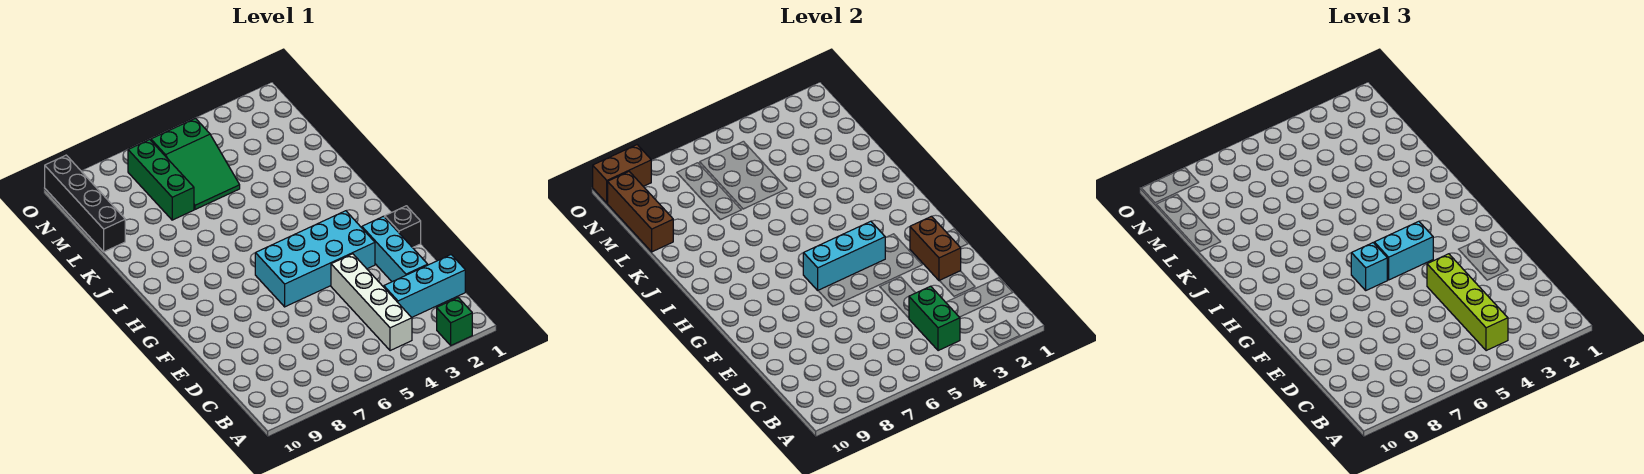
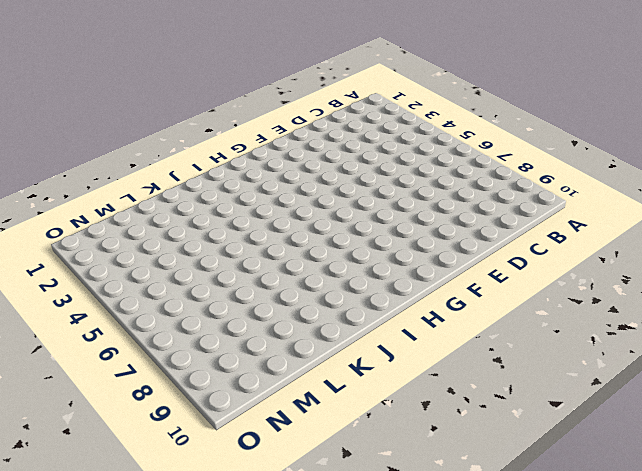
none -> green brick A2 level 1
none -> white brick B4:E4 level 1
none -> cyan brick C1:C3 level 1

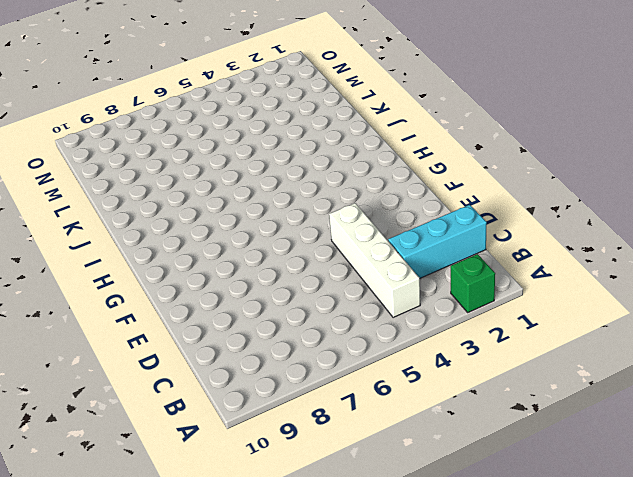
none -> cyan brick D2:F2 level 1
none -> black brick F1 level 1
none -> cyan brick F3:G6 level 1

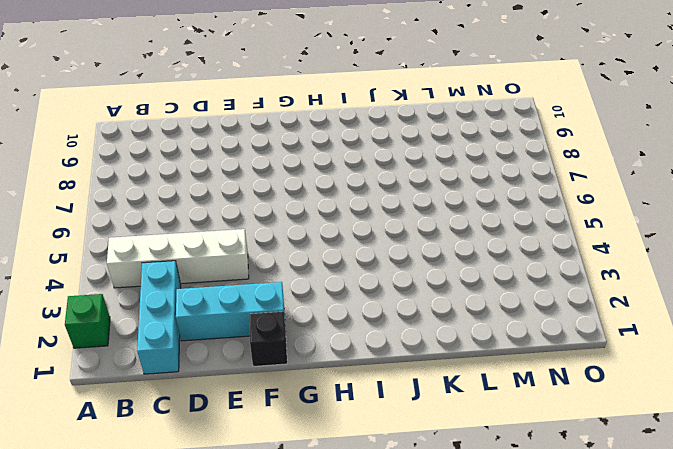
none -> cyan brick F3:G6 level 1
none -> green slope L5:N6 level 1 top N
none -> green brick L7:N7 level 1

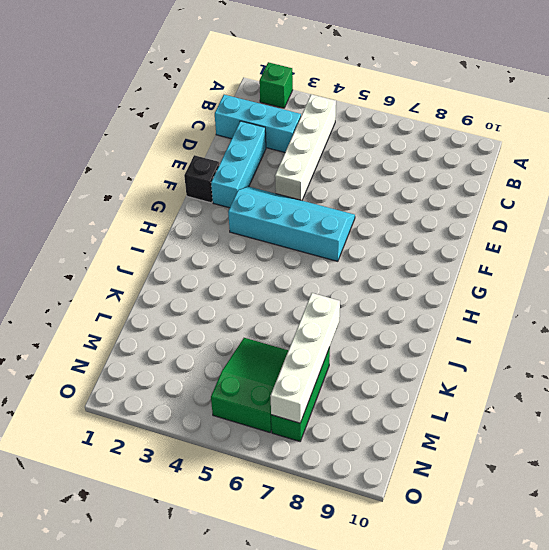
cyan slope F3:G6 level 1 top G -> cyan brick F3:G6 level 1
white brick K7:N7 level 2 -> none
none -> black brick L10:O10 level 1
none -> green brick B4:C4 level 2
none -> brown brick E2:F2 level 2

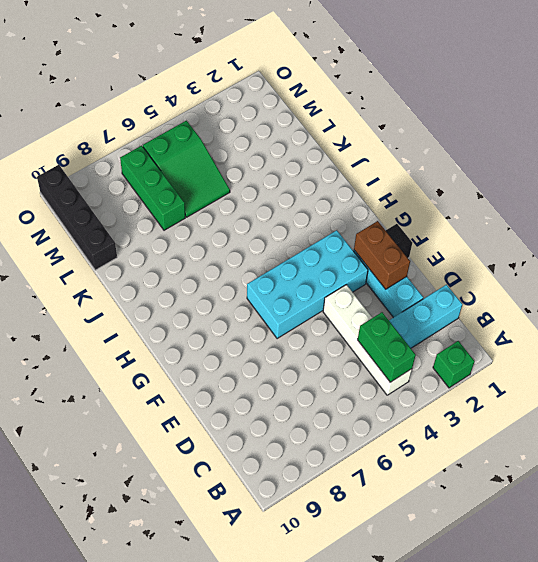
none -> cyan brick G4:G6 level 2
none -> brown brick L10:N10 level 2
none -> brown brick O9:O10 level 2

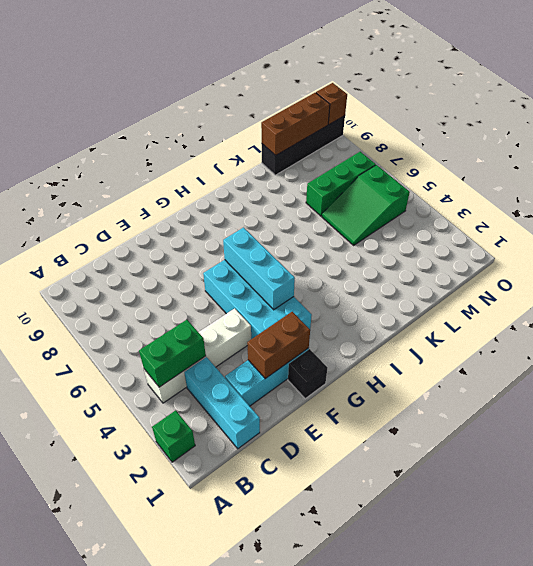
brown brick O10 level 2 -> brown brick O9:O10 level 2
none -> lime brick B4:E4 level 3
none -> cyan brick G4:G5 level 3
none -> cyan brick G6 level 3

